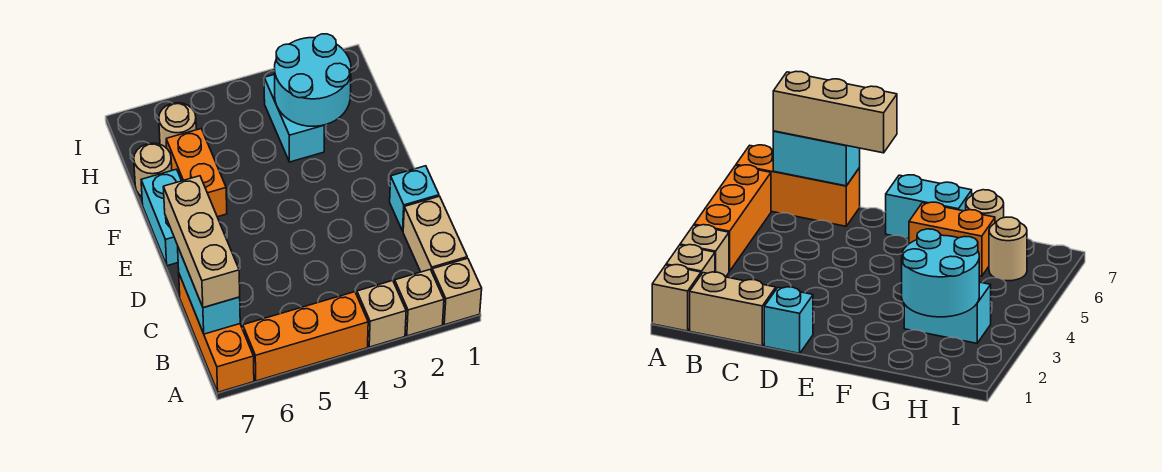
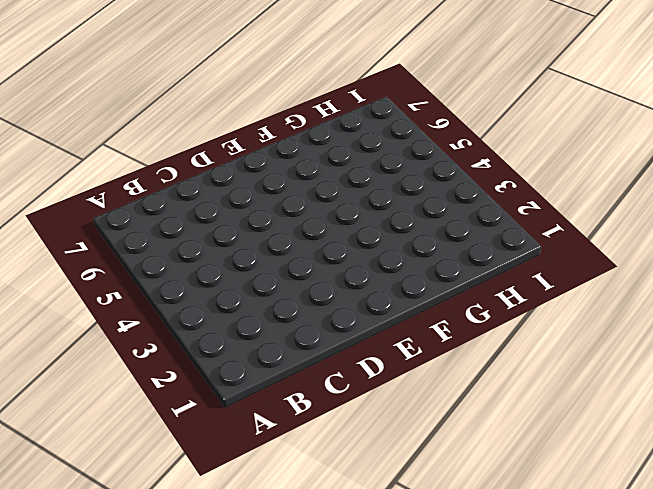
none -> tan brick A1 level 1
none -> tan brick A2 level 1
none -> tan brick A3 level 1

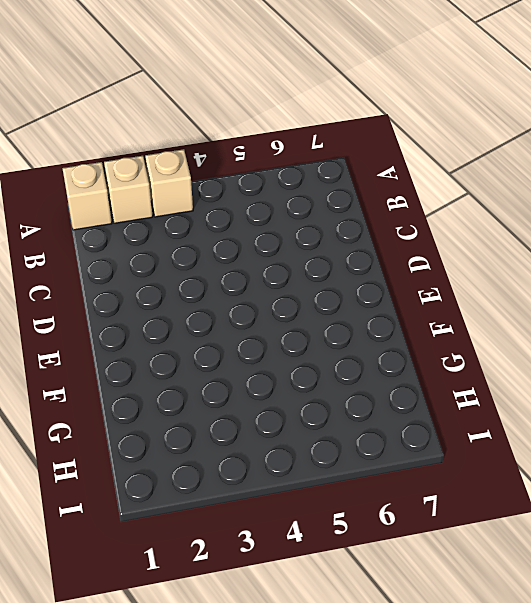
none -> orange brick A4:A6 level 1
none -> orange brick A7:C7 level 1
none -> tan brick B1:C1 level 1

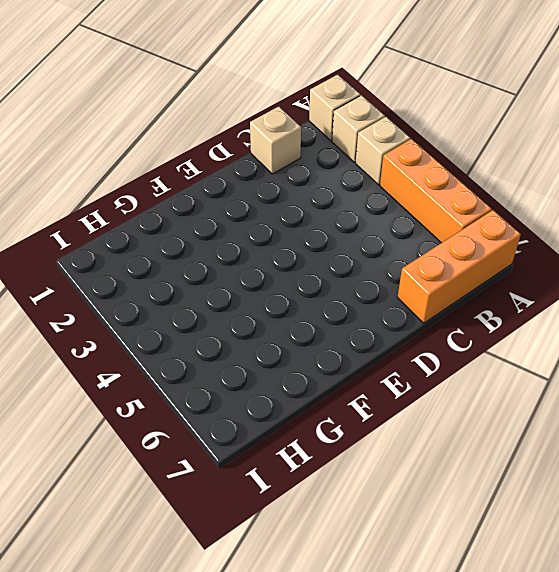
tan brick C1 level 1 -> tan brick B1:C1 level 1
none -> cyan brick D1 level 1
none -> cyan brick E7:F7 level 1
none -> orange brick F6:G6 level 1

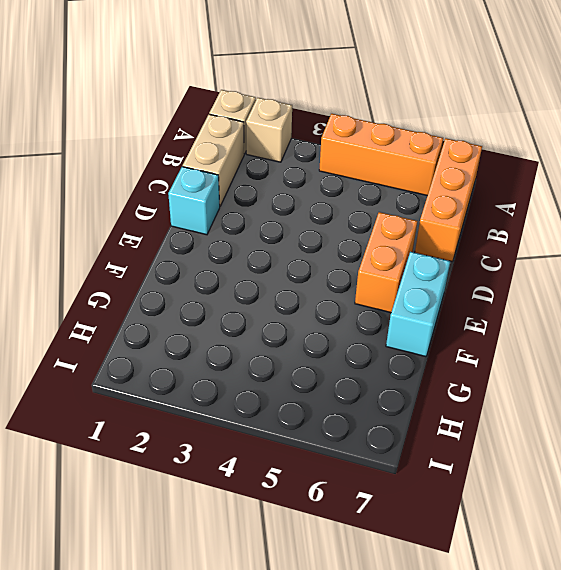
orange brick D6:E6 level 1 -> orange brick F6:G6 level 1
none -> tan brick A3 level 1
none -> cyan brick G3:H3 level 1
none -> tan round brick G7 level 1

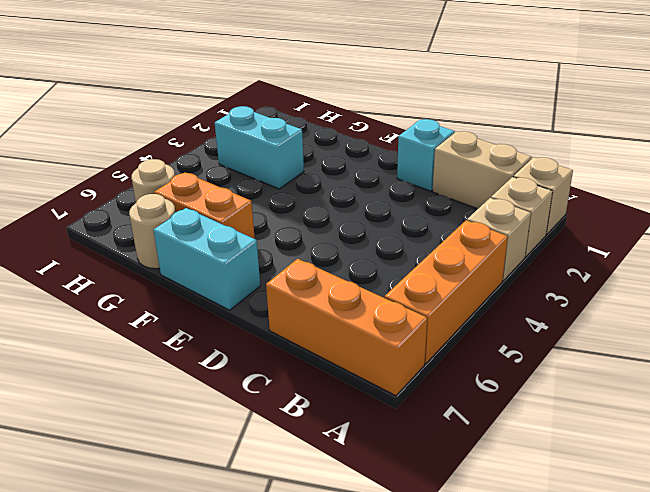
none -> cyan brick B7:C7 level 2
none -> cyan round brick G2:H3 level 2
none -> tan brick B7:D7 level 3

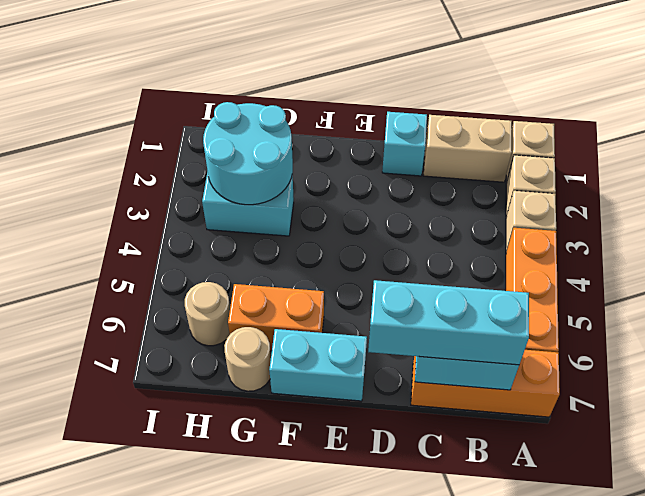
cyan brick B7:D7 level 3 -> tan brick B7:D7 level 3

